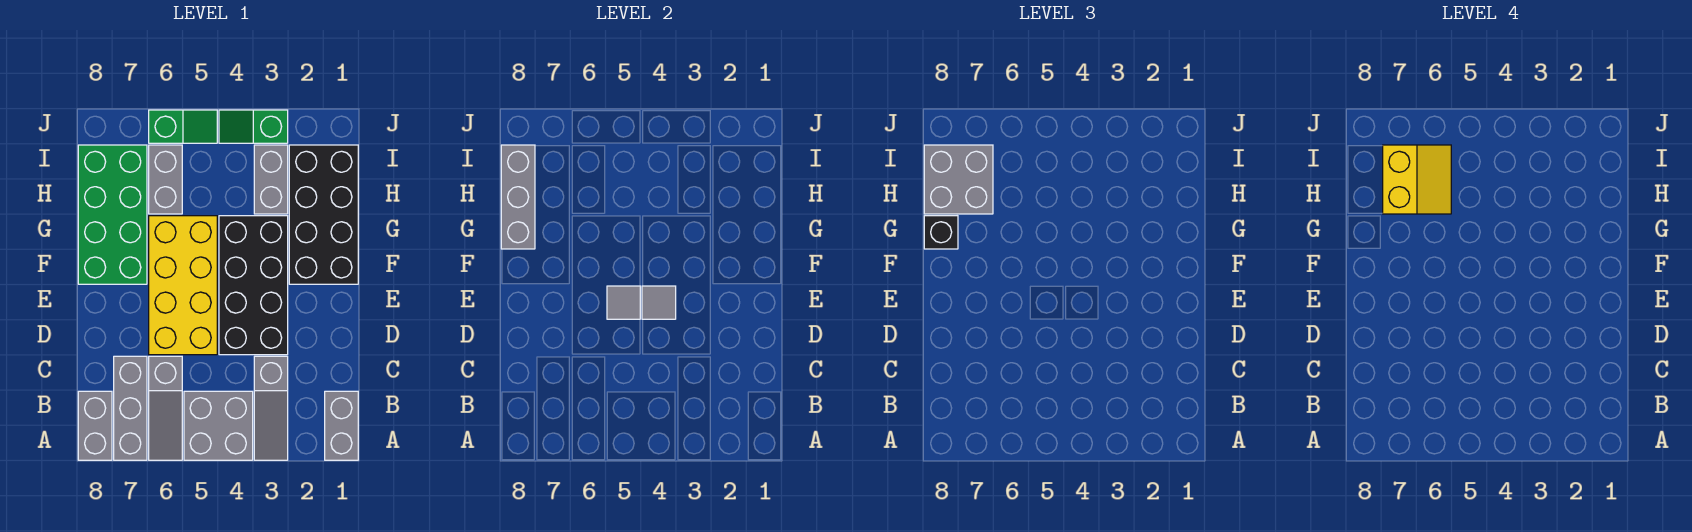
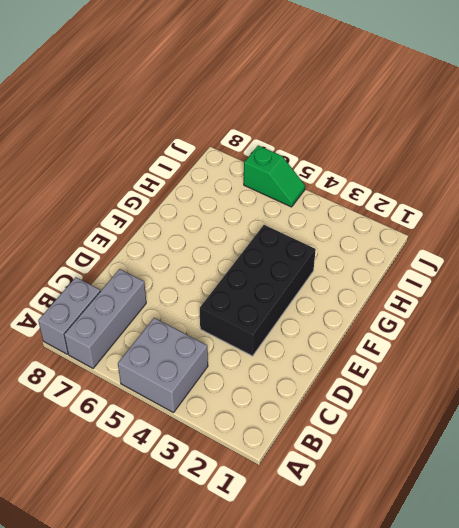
none -> grey brick A1:B1 level 1
none -> grey slope A3:C3 level 1 top C
none -> grey slope A6:C6 level 1 top C

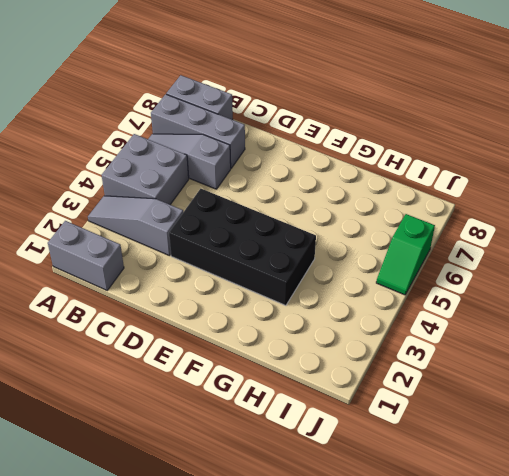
none -> yellow brick D5:G6 level 1
none -> black brick F1:I2 level 1
none -> green brick F7:I8 level 1

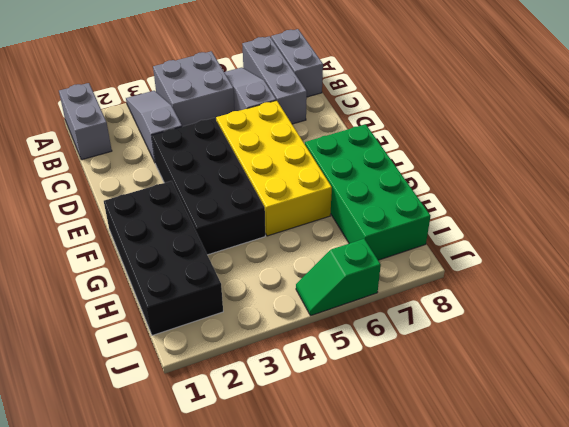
none -> grey brick H3:I3 level 1
none -> grey brick H6:I6 level 1
none -> green slope J3:J4 level 1 top 3

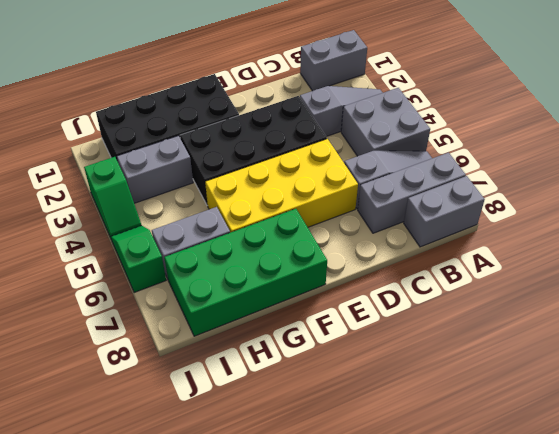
none -> grey tile E4 level 2
none -> grey tile E5 level 2
none -> grey brick G8:I8 level 2

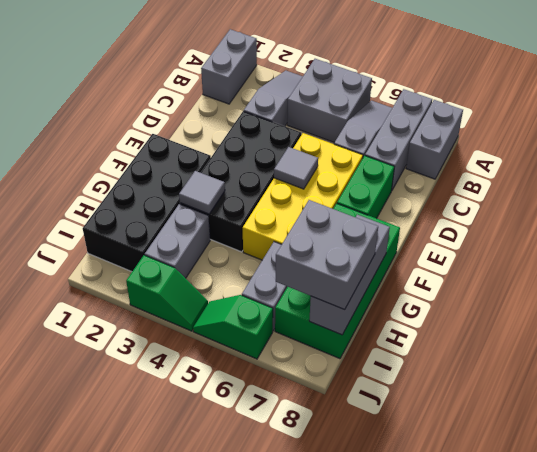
green brick D7:E7 level 1 -> none
grey tile G3 level 2 -> grey tile E4 level 2
none -> black brick G8 level 3
none -> yellow slope H6:I7 level 4 top 7

